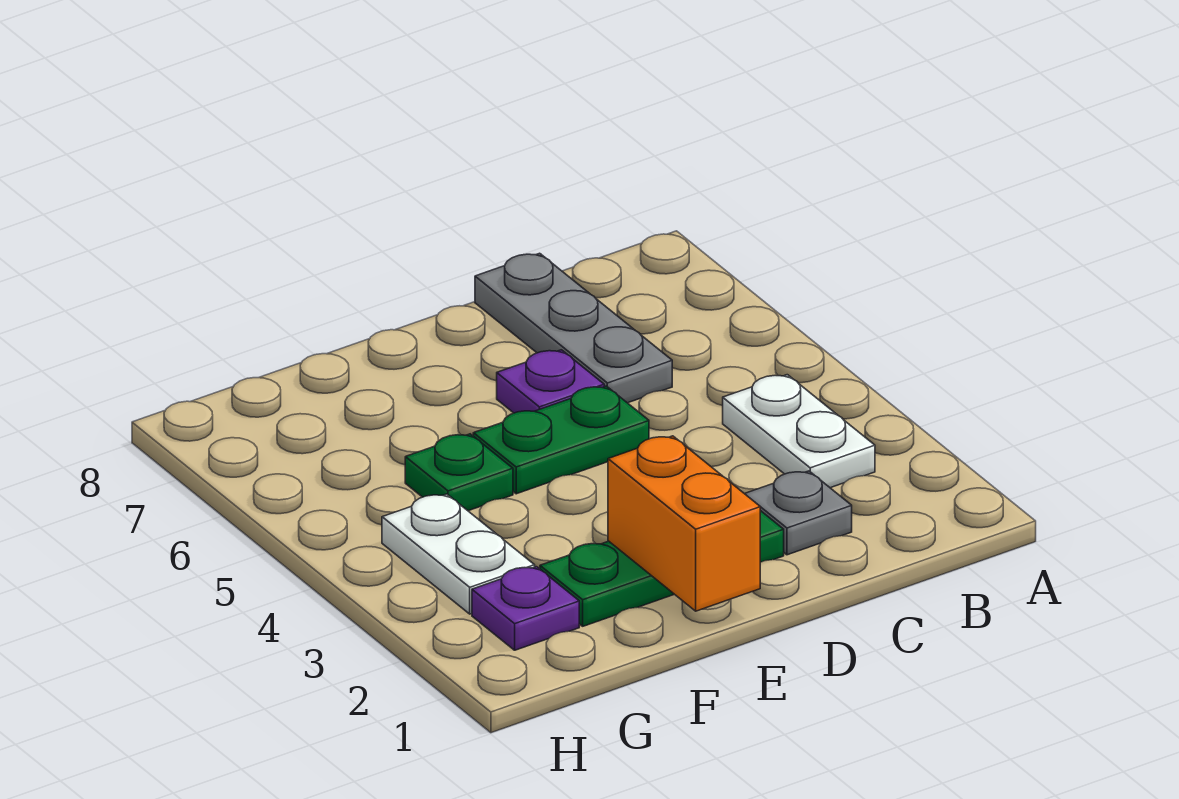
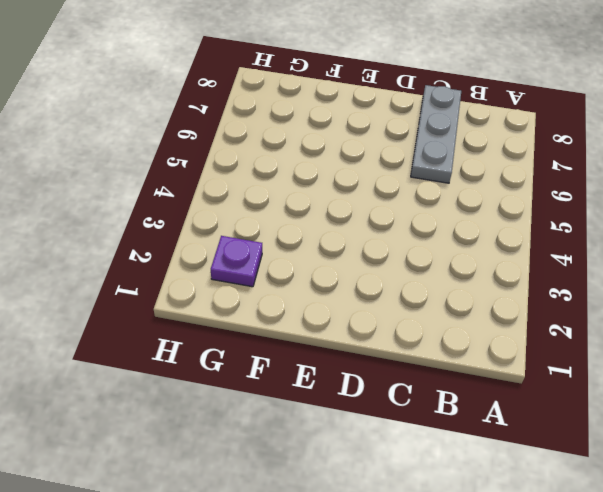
none -> white plate B3:B4 level 1
none -> grey plate C2 level 1

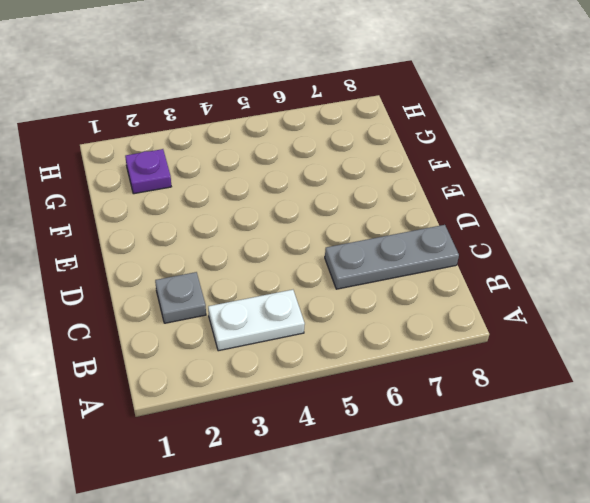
none -> green plate D2:F2 level 1
none -> green plate D5:E5 level 1

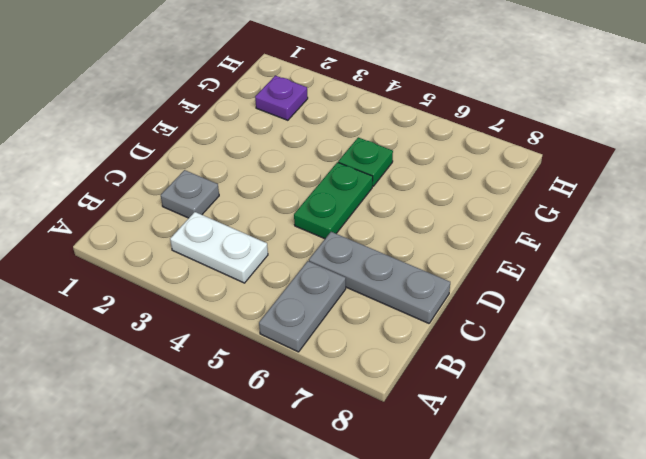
grey plate A6:B6 level 1 -> none
none -> green plate D2:F2 level 1
none -> purple plate D6 level 1

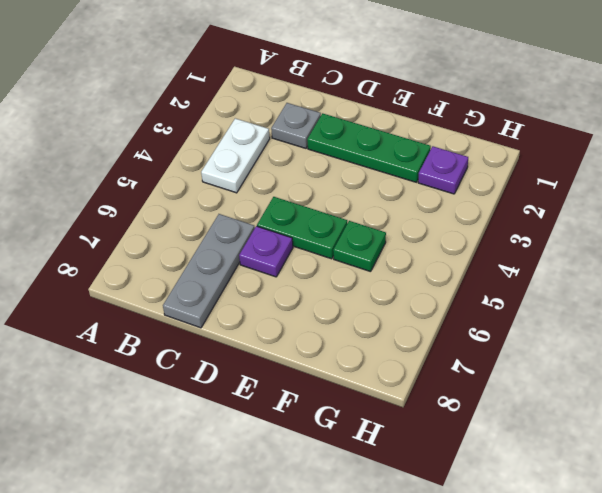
none -> white plate G3:G4 level 1
none -> orange brick E1:E2 level 2

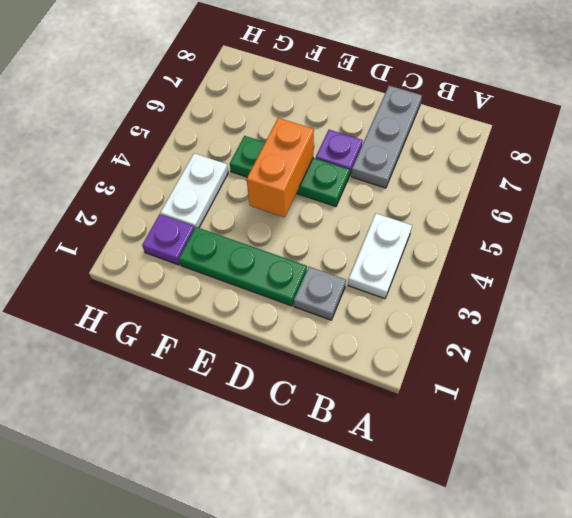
orange brick E4:E5 level 2 -> orange brick E1:E2 level 2

